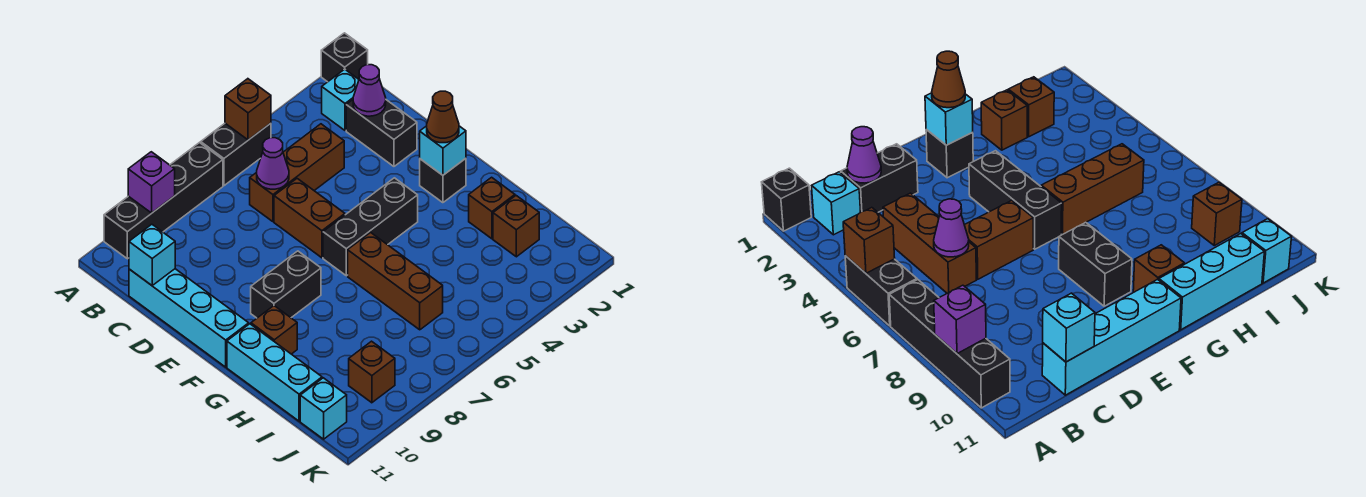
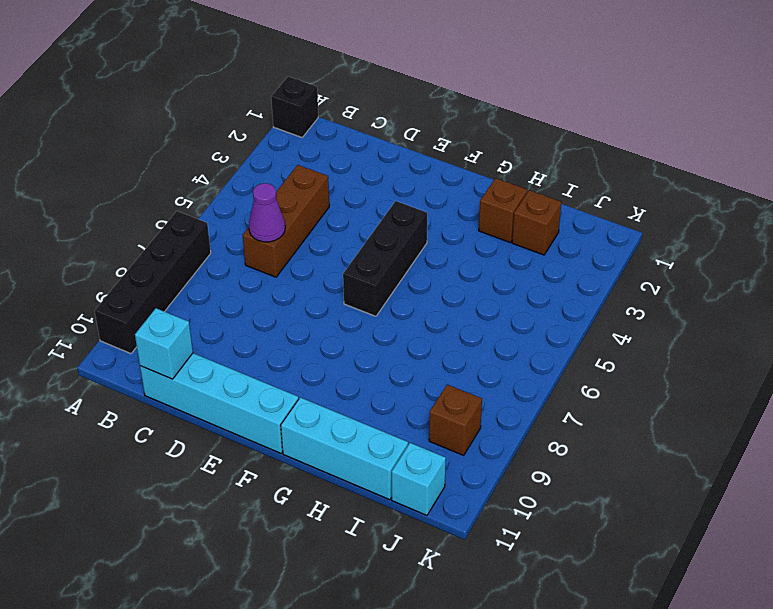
none -> black brick A5:A6 level 1
none -> cyan brick B2 level 1
none -> black brick C2:D2 level 1

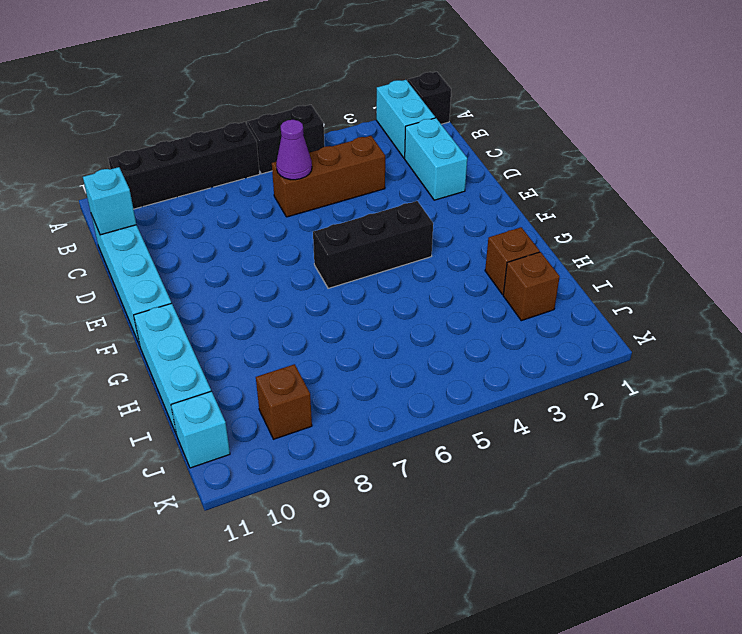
cyan brick A2:B2 level 1 -> cyan brick B2 level 1
cyan brick C2:D2 level 1 -> black brick C2:D2 level 1
none -> brown brick D6:E6 level 1
none -> black brick F2 level 1
none -> black brick F8:F9 level 1

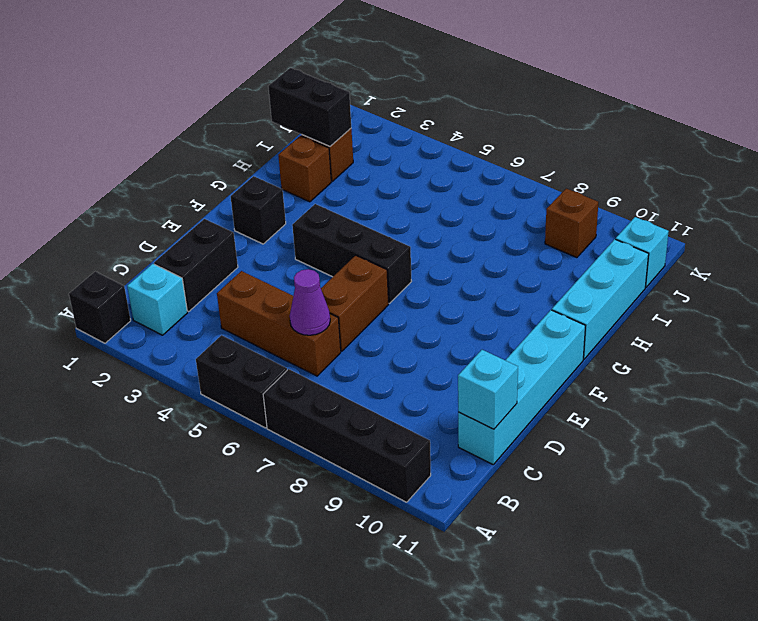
black brick I1:I2 level 2 -> black brick F8:F9 level 1
none -> brown brick G6:I6 level 1
none -> brown brick G10 level 1
none -> brown brick A5 level 2

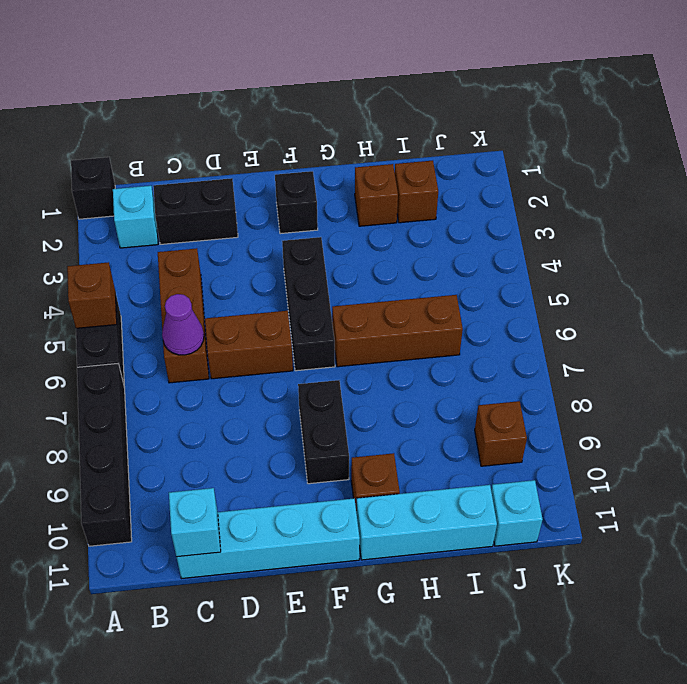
none -> purple brick A9 level 2
none -> purple cone C2 level 2
none -> cyan brick F2 level 2

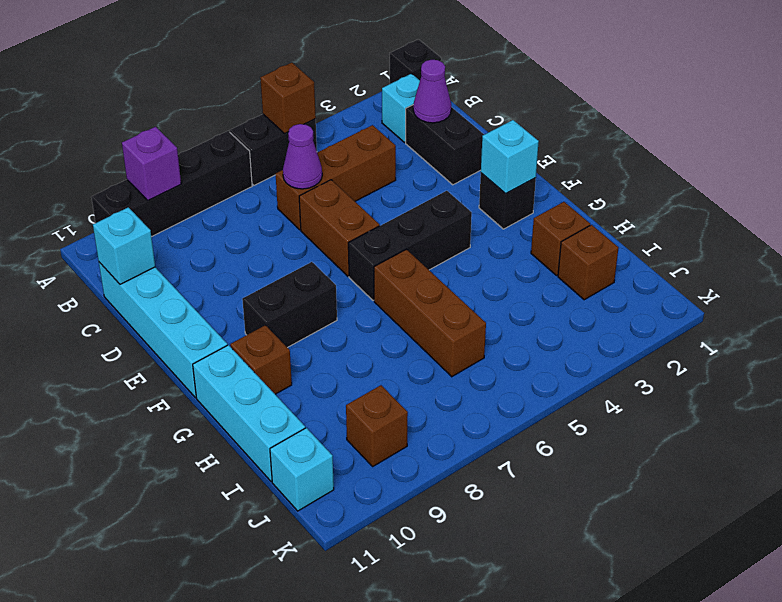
none -> brown cone F2 level 3

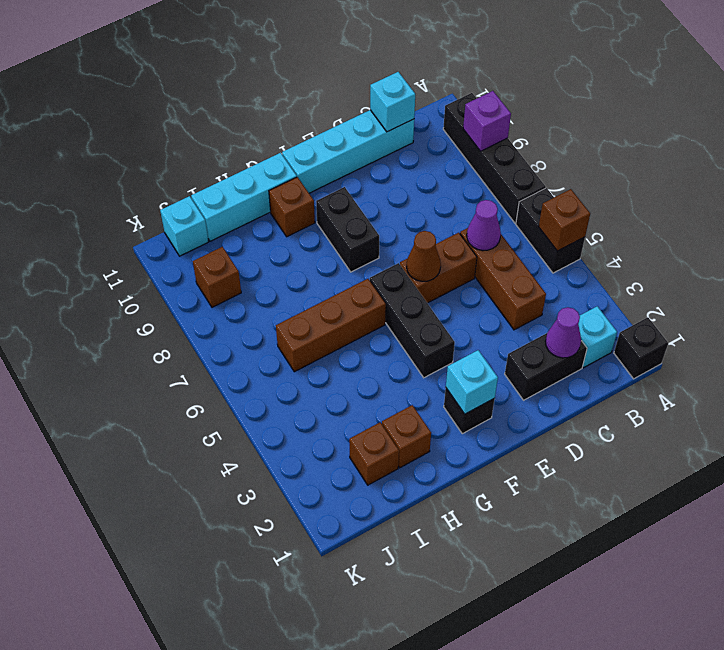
brown cone E6 level 2 -> brown cone F2 level 3

